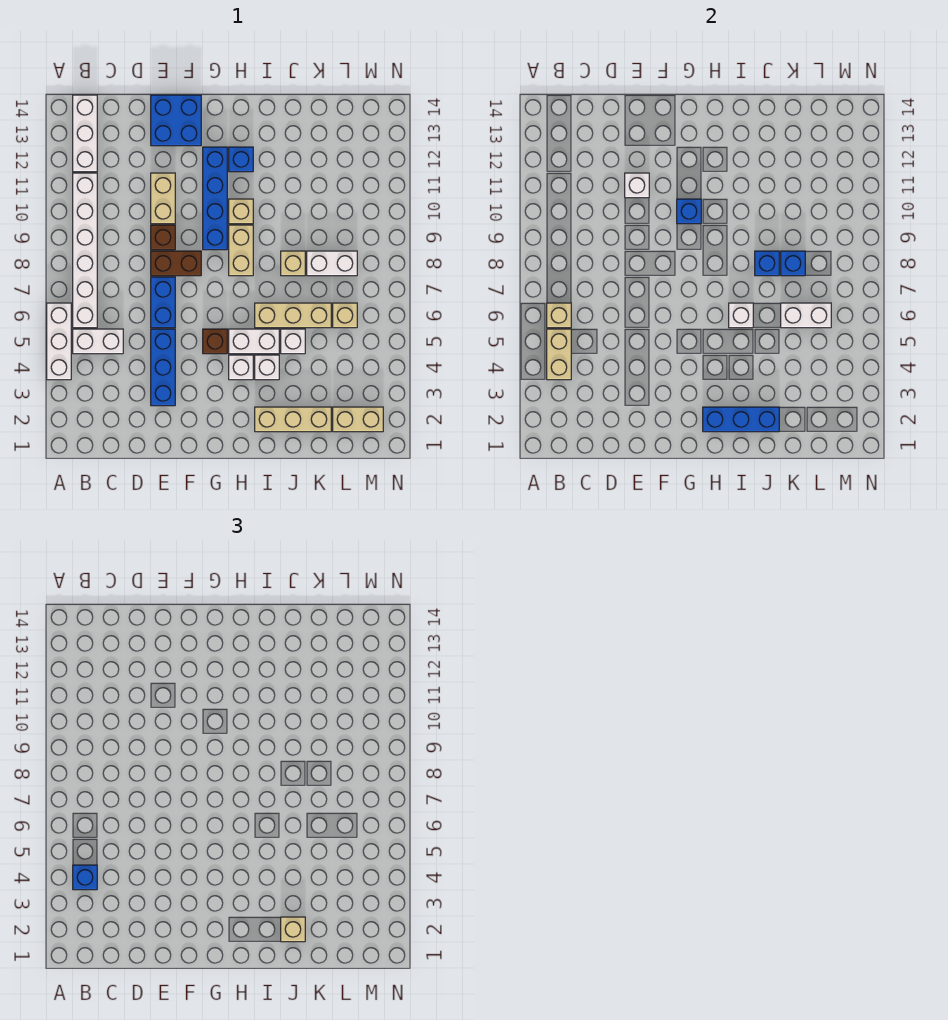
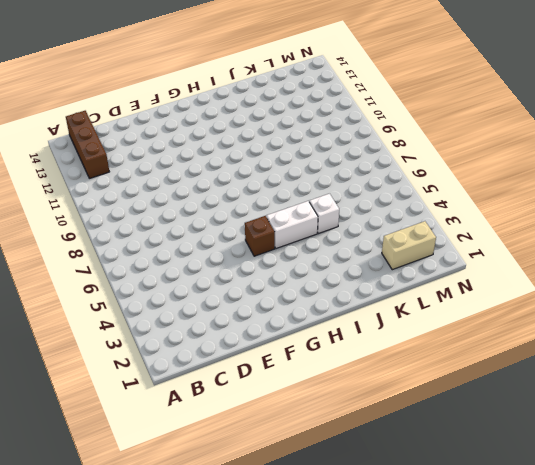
brown brick B12:B14 level 1 -> white brick B12:B14 level 1
none -> white brick A4:A6 level 1
none -> white brick B5:C5 level 1
none -> white brick B6:B11 level 1
none -> blue brick E3:E5 level 1

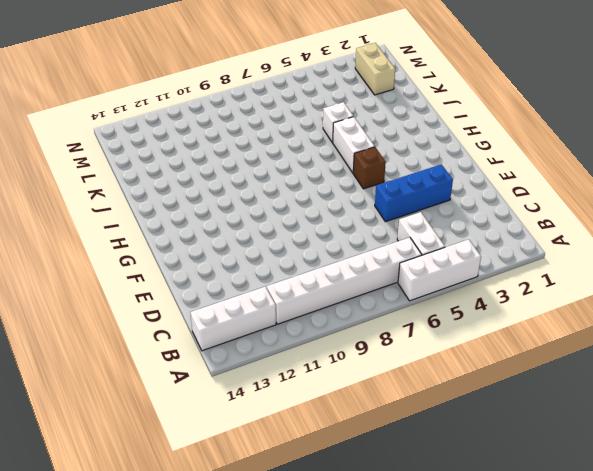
none -> blue brick E6:E7 level 1
none -> brown brick E8:F8 level 1
none -> brown brick E9 level 1
none -> tan brick E10:E11 level 1

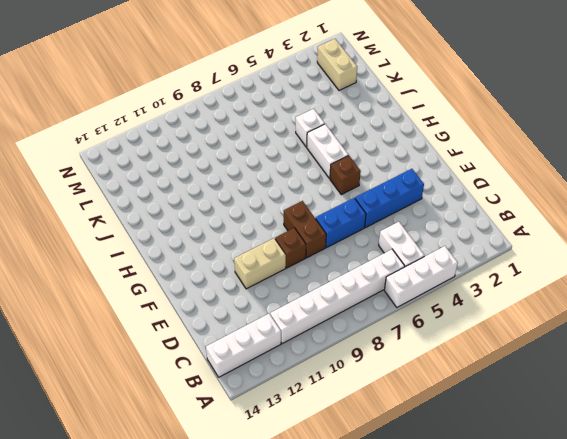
none -> blue brick E13:F14 level 1
none -> blue brick G9:G12 level 1
none -> white brick H4 level 1
none -> tan brick H8:H9 level 1

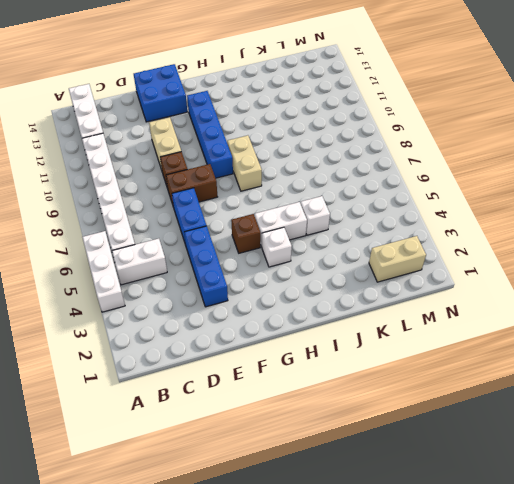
none -> tan brick H10 level 1
none -> blue brick H12 level 1
none -> tan brick I2:K2 level 1
none -> white brick I4 level 1

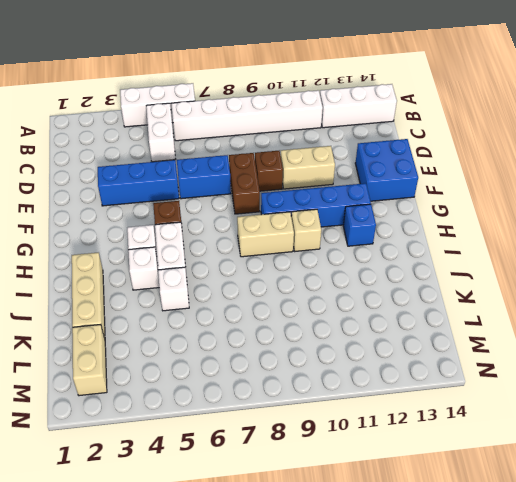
none -> tan brick I6:K6 level 1
none -> tan brick J8 level 1
none -> white brick K8:L8 level 1
none -> tan brick L6 level 1

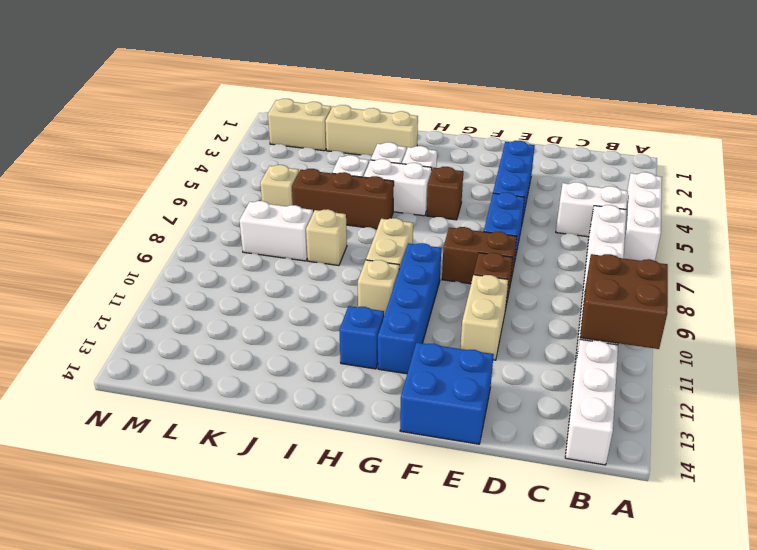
brown brick A10:B11 level 2 -> none
brown brick I6:K6 level 1 -> tan brick I6:K6 level 1
none -> tan brick B4:B5 level 2
none -> tan brick B6 level 2
none -> white brick E11 level 2
none -> blue brick G10 level 2

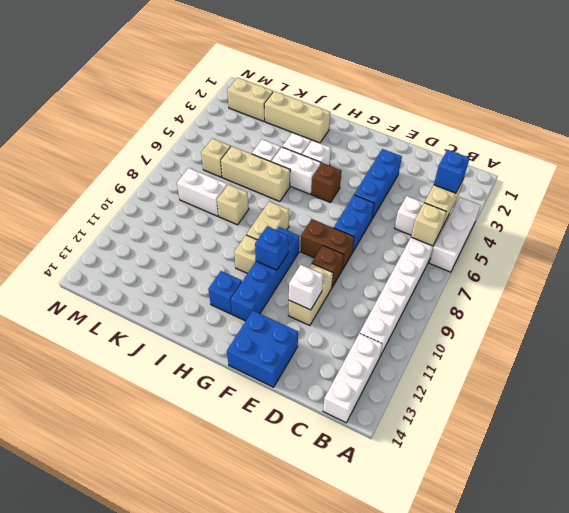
none -> blue brick H2:J2 level 2
none -> white brick I6 level 2
none -> blue brick J8 level 2
none -> white brick K6:L6 level 2

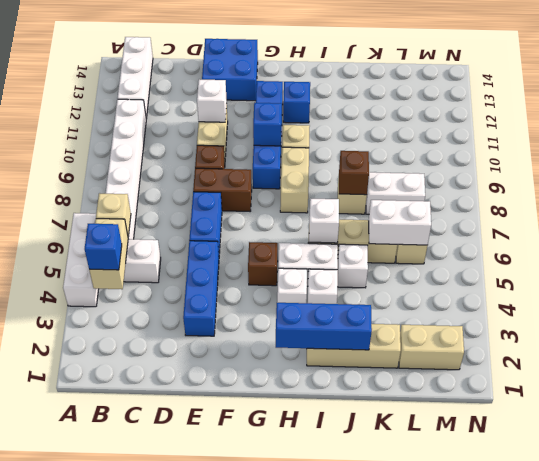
brown brick J8 level 2 -> blue brick J8 level 2
none -> blue brick K8 level 2
none -> tan brick J2 level 3

